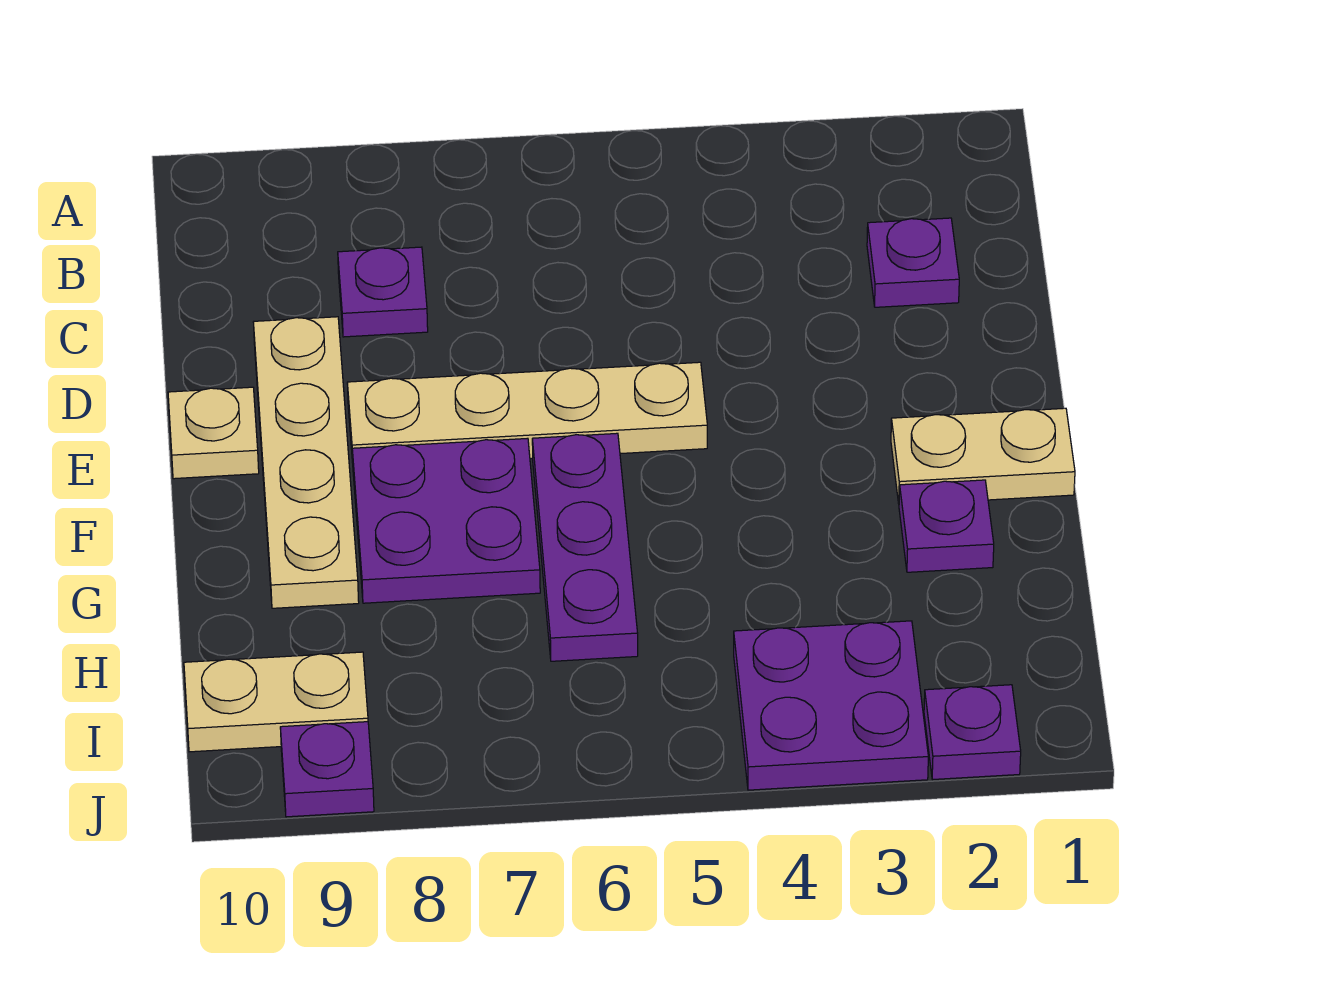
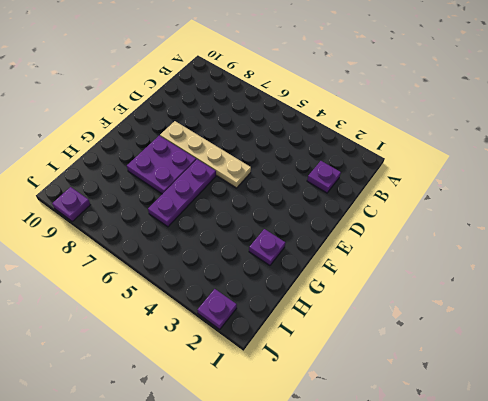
none -> purple plate C8 level 1
none -> tan plate D9:G9 level 1
none -> tan plate E10 level 1

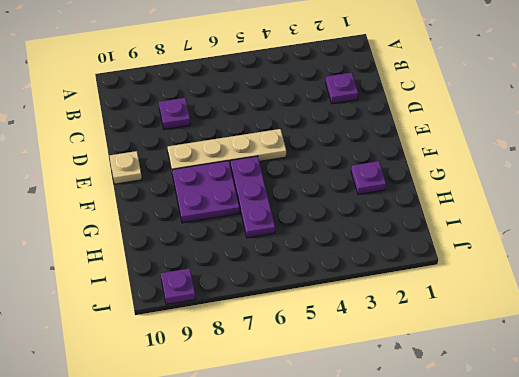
none -> tan plate D9:G9 level 1
none -> tan plate F1:F2 level 1
none -> purple plate I3:J4 level 1

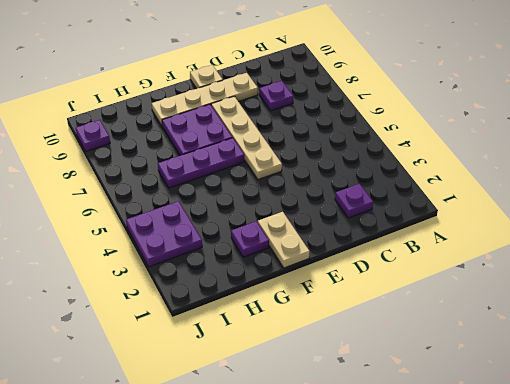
none -> tan plate I9:I10 level 1
none -> purple plate J2 level 1

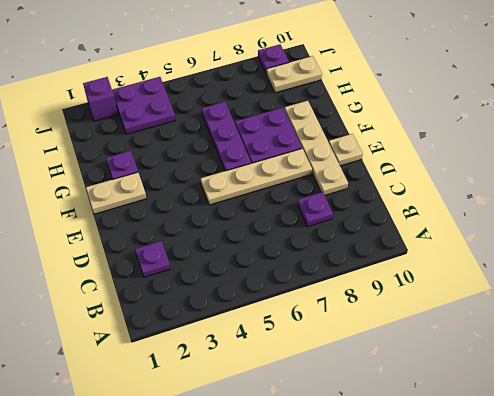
purple brick J2 level 1 -> purple plate J2 level 1

